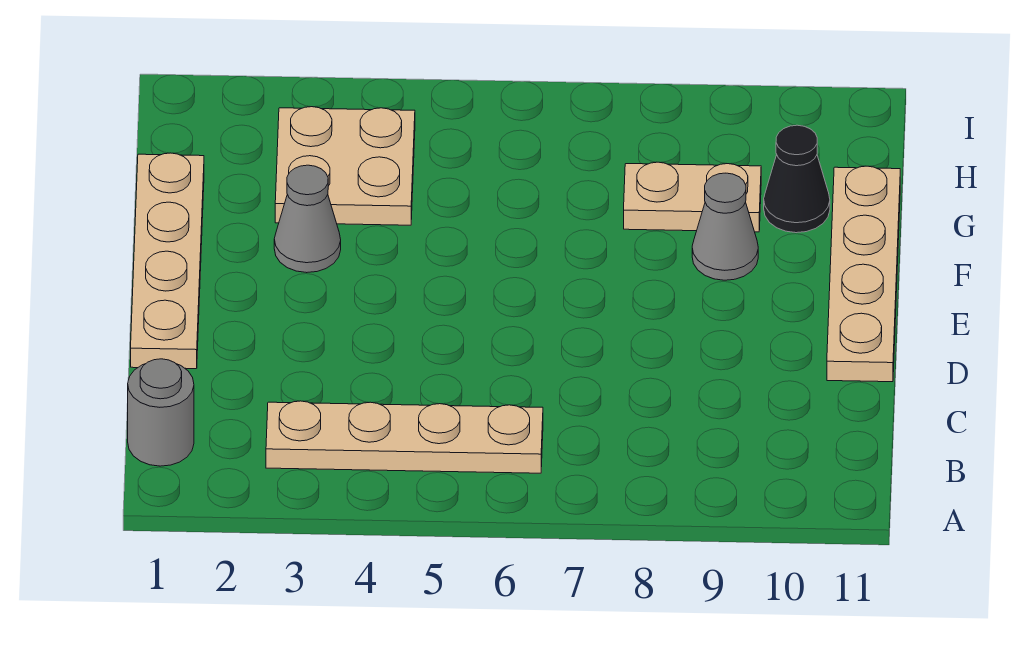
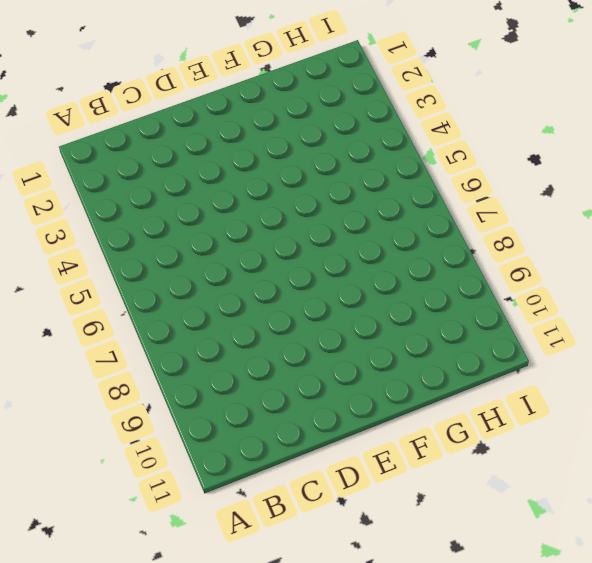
none -> grey round brick B1 level 1
none -> tan plate B3:B6 level 1

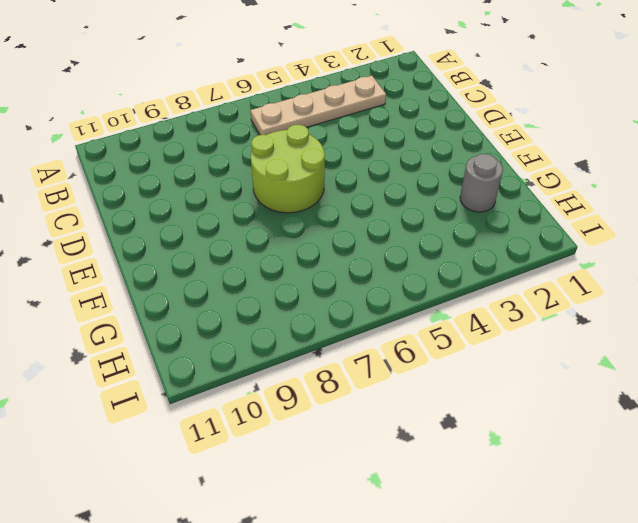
lime round brick D6:E7 level 1 -> none
grey round brick G2 level 1 -> grey round brick B1 level 1
none -> tan plate D1:G1 level 1
none -> tan plate D11:G11 level 1

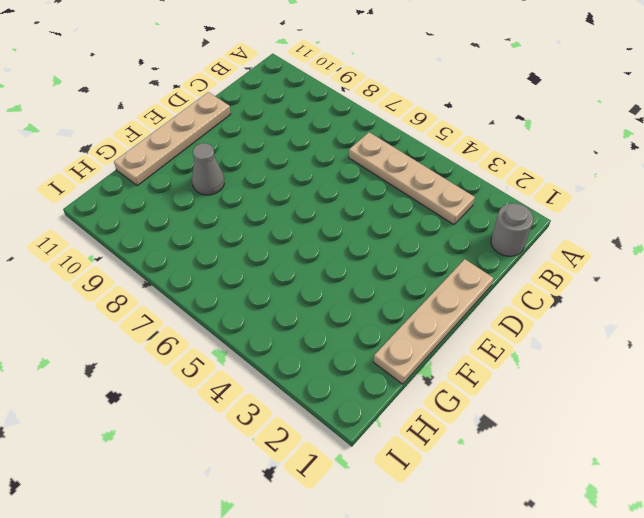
none -> grey cone F3 level 1
none -> tan plate G3:H4 level 1

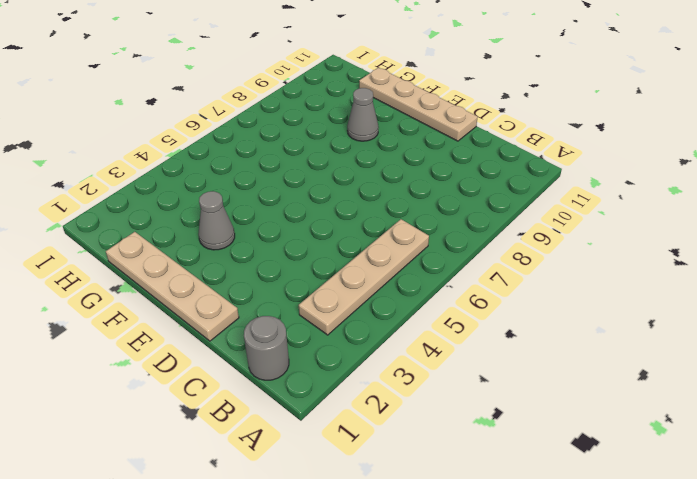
none -> tan plate G3:H4 level 1
none -> tan plate G8:G9 level 1

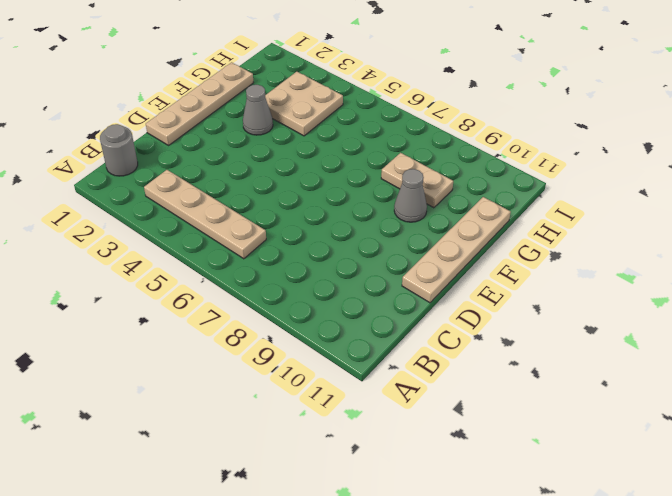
none -> black cone G10 level 1

